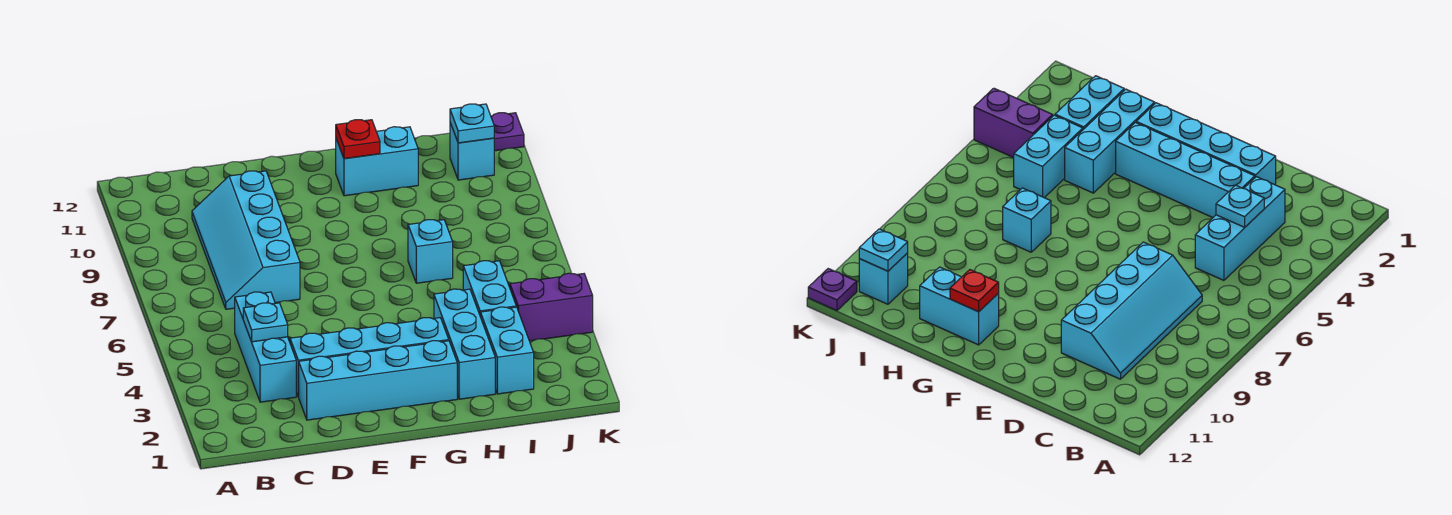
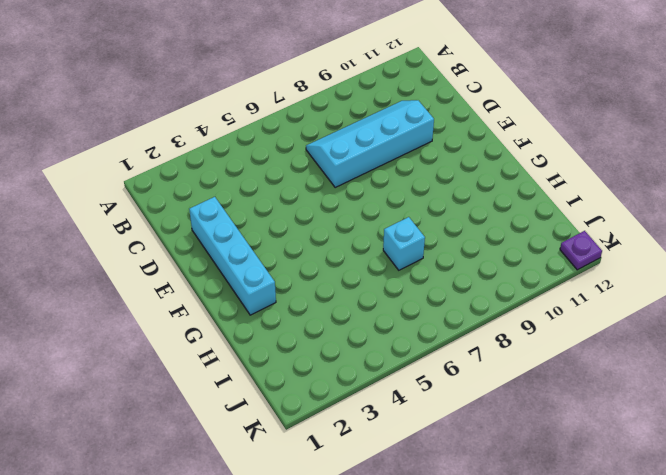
none -> cyan brick C3:C5 level 1
none -> cyan brick D3:G3 level 1
none -> cyan brick G11:H11 level 1

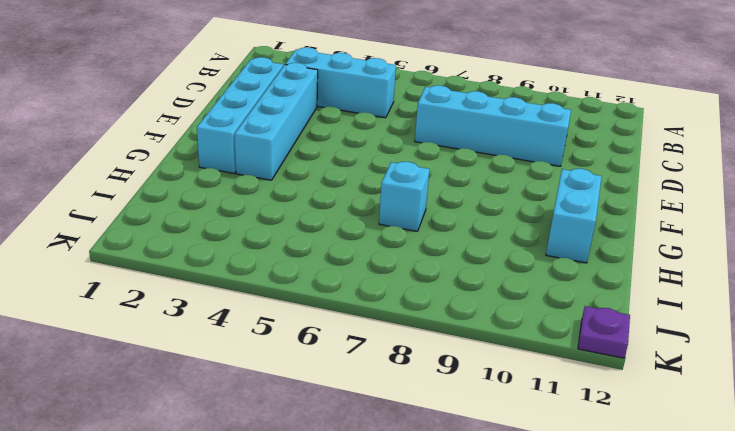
none -> cyan brick H2:H4 level 1
none -> cyan brick I2:I3 level 1
none -> cyan brick I4:I5 level 1

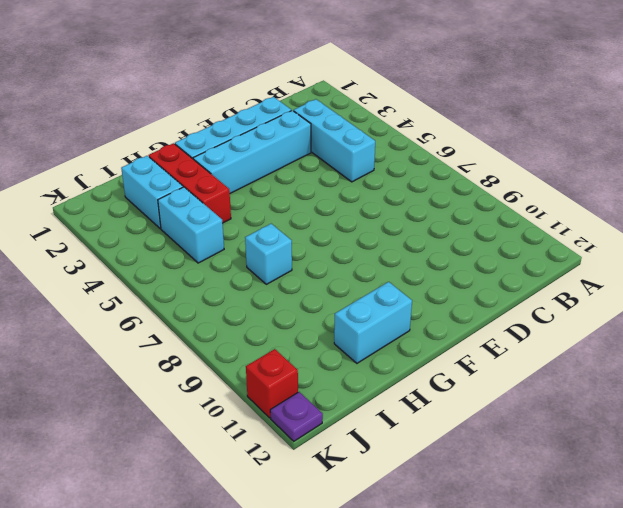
red brick H2:H4 level 1 -> cyan brick H2:H4 level 1
red brick K11 level 1 -> none
none -> cyan slope C7:D10 level 1 top D
none -> purple brick J4:K4 level 1
none -> cyan brick J11 level 1

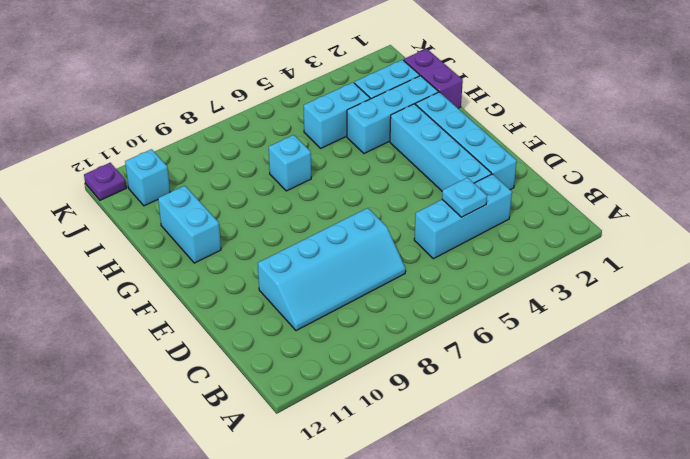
purple brick H1:I1 level 1 -> purple brick J4:K4 level 1
none -> red plate G11 level 2
none -> cyan plate J11 level 2

